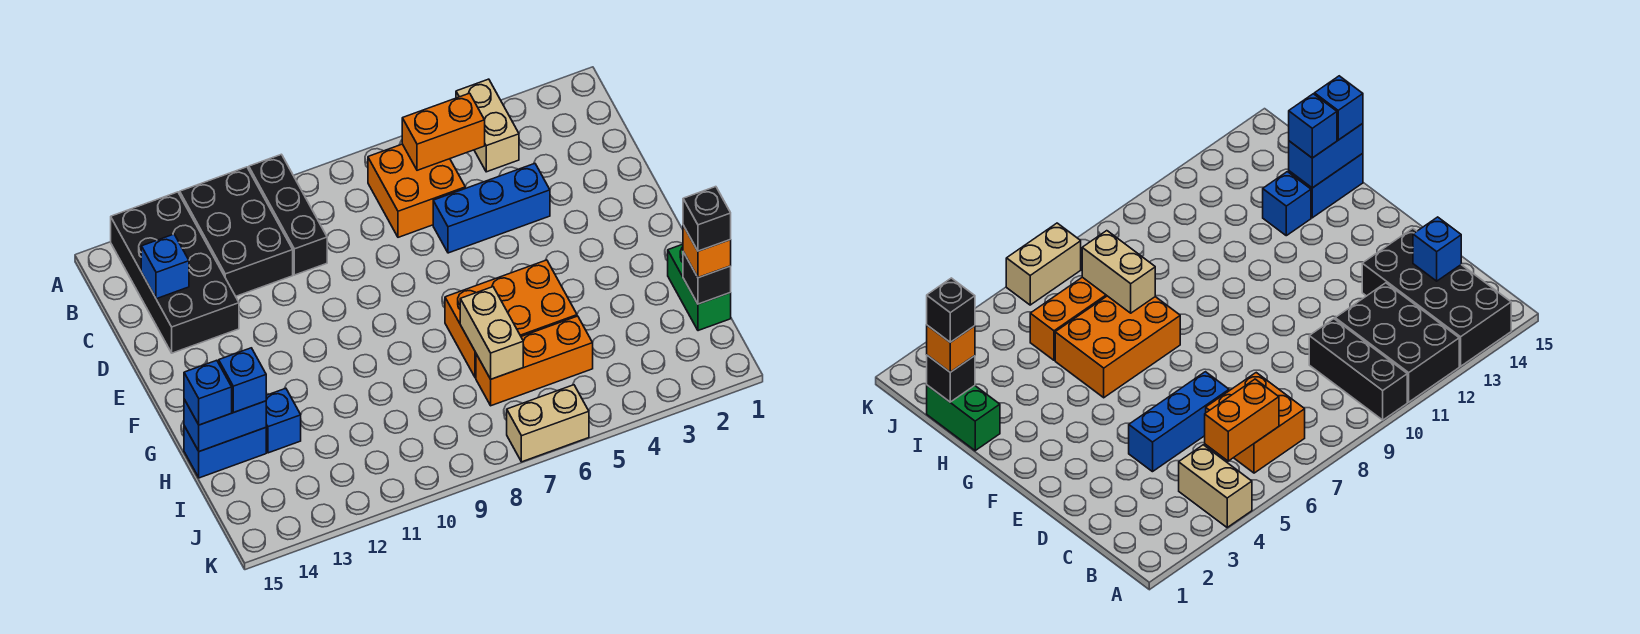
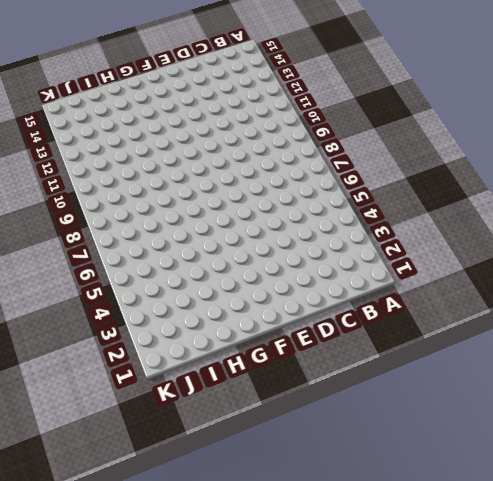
none -> tan brick A4:B4 level 1
none -> black brick A10:C10 level 1
none -> black brick A11:C12 level 1

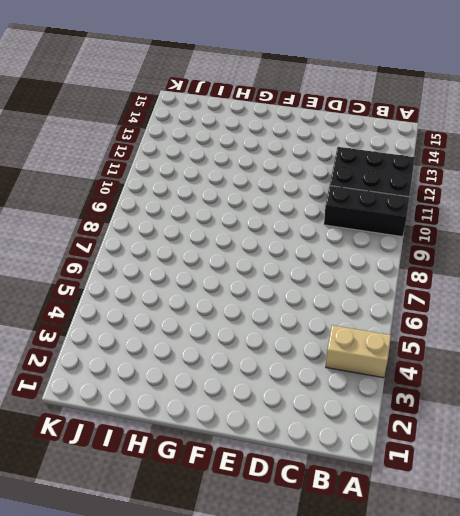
none -> black brick A13:D14 level 1
none -> orange brick B6:C7 level 1
none -> blue brick D4:D6 level 1

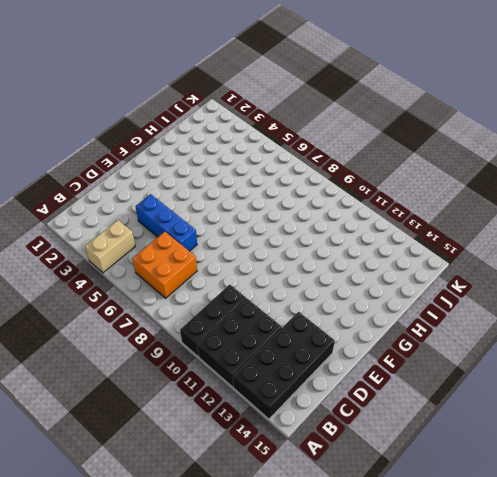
none -> orange brick G5:H7 level 1
none -> green brick H1:I1 level 1
none -> blue brick H13 level 1

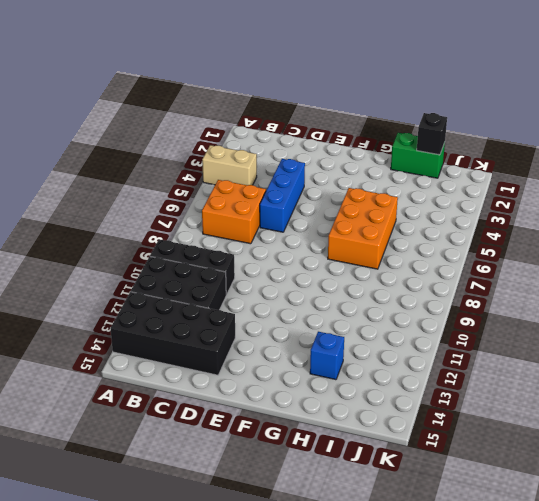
none -> blue brick H14:H15 level 1
none -> orange brick I5:I7 level 1
none -> tan brick K6:K7 level 1

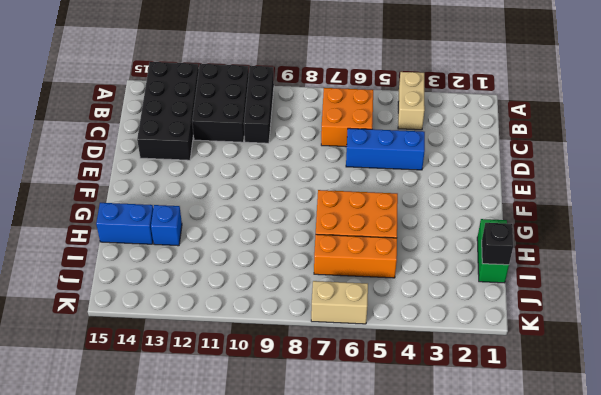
none -> orange brick B5:B6 level 2
none -> blue brick C14 level 2
none -> tan brick H7:I7 level 2

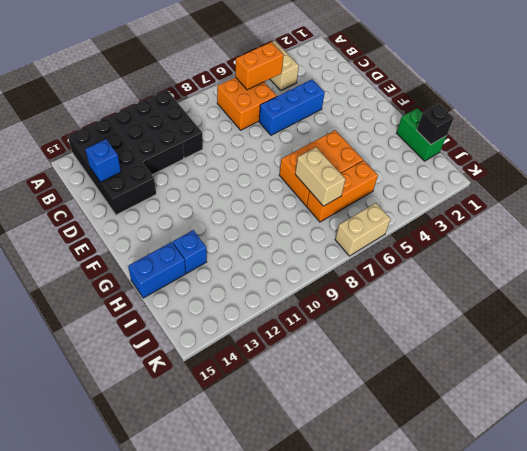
none -> blue brick H14:H15 level 2
none -> blue brick H14 level 3
none -> blue brick H15 level 3

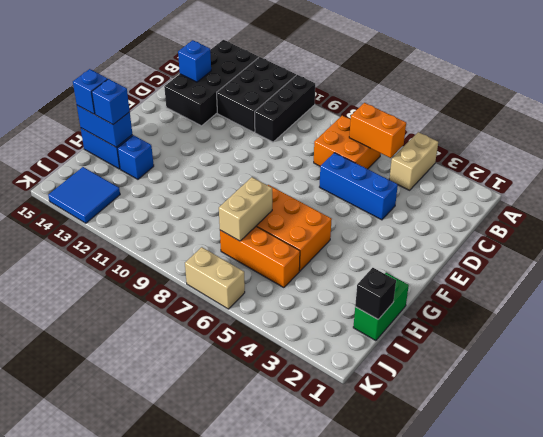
blue tile J13:K14 level 1 -> none
none -> orange brick I1 level 3
none -> black brick I1 level 4

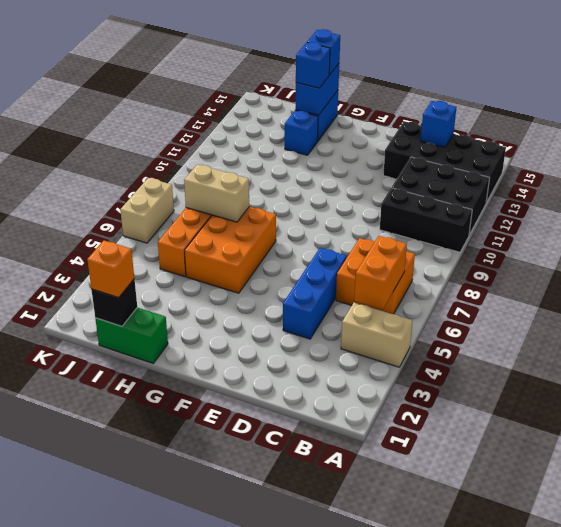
none -> black brick I1 level 4

